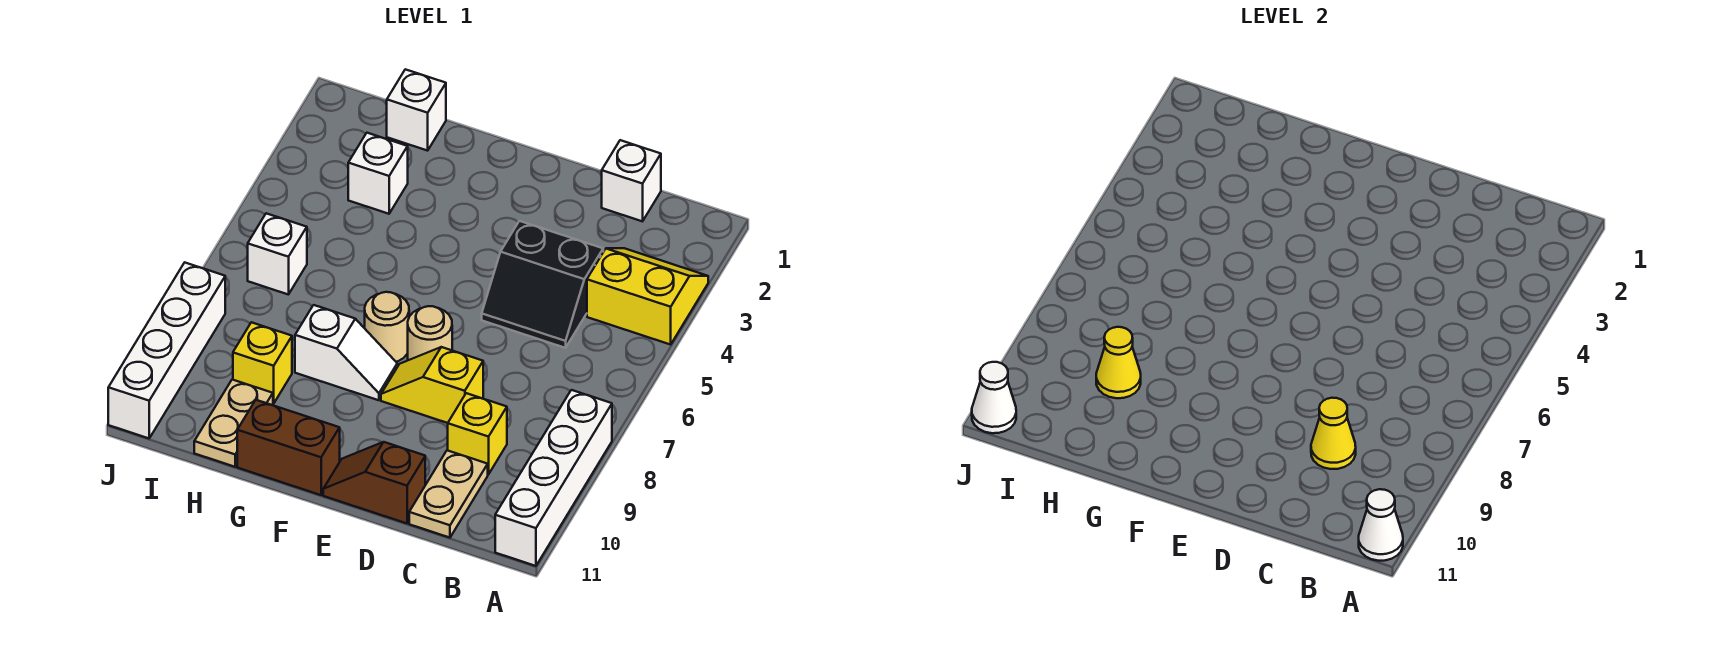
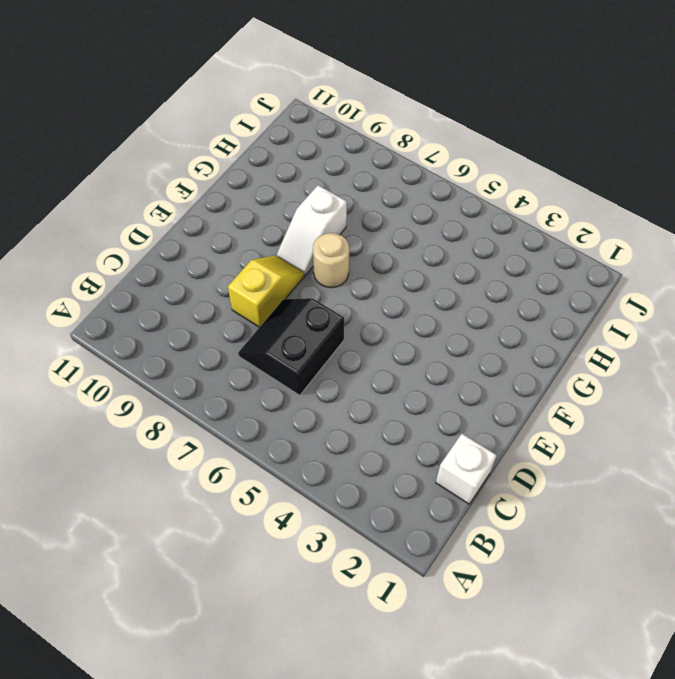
black slope C6:D7 level 1 top 6 -> black slope C4:D5 level 1 top 4
none -> yellow slope A3:B4 level 1 top 4
none -> white brick A8:A11 level 1
none -> yellow brick C9 level 1

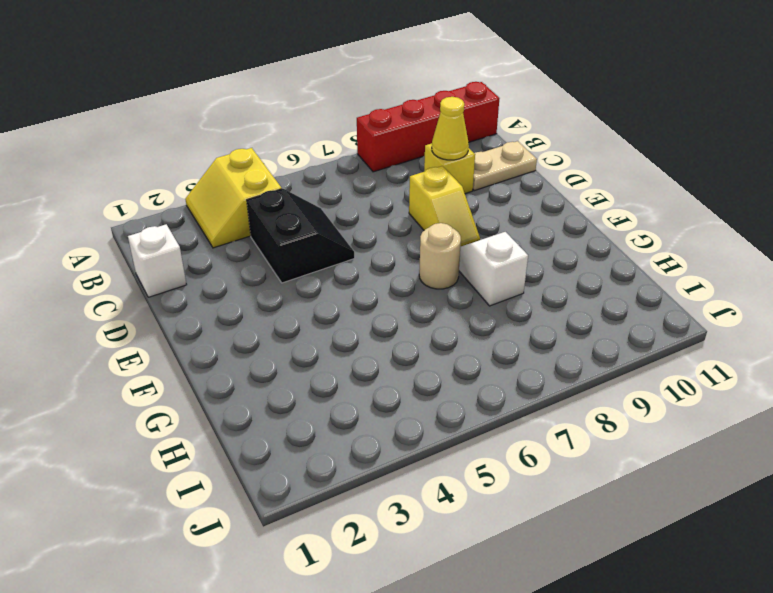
red brick A8:A11 level 1 -> white brick A8:A11 level 1
none -> brown slope D11:E11 level 1 top D
none -> tan round brick E7 level 1
none -> brown brick F11:G11 level 1

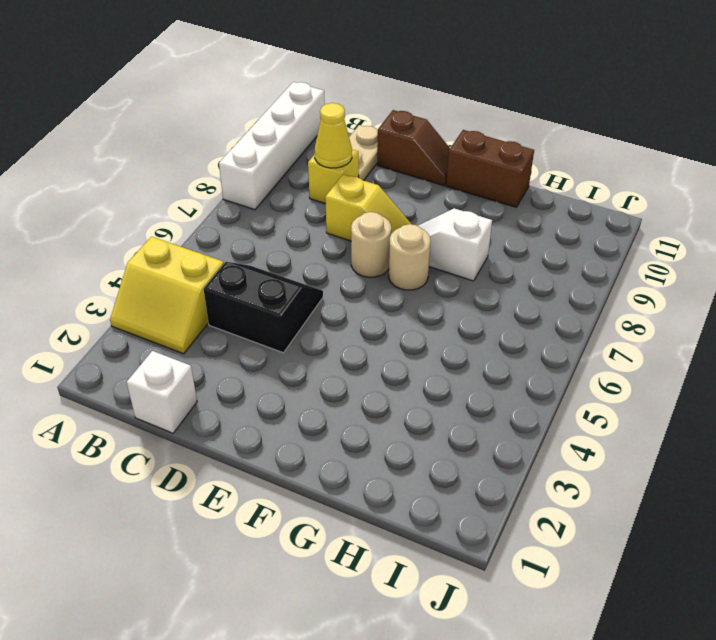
none -> white brick H1 level 1
none -> white brick H3 level 1
none -> yellow brick H9 level 1

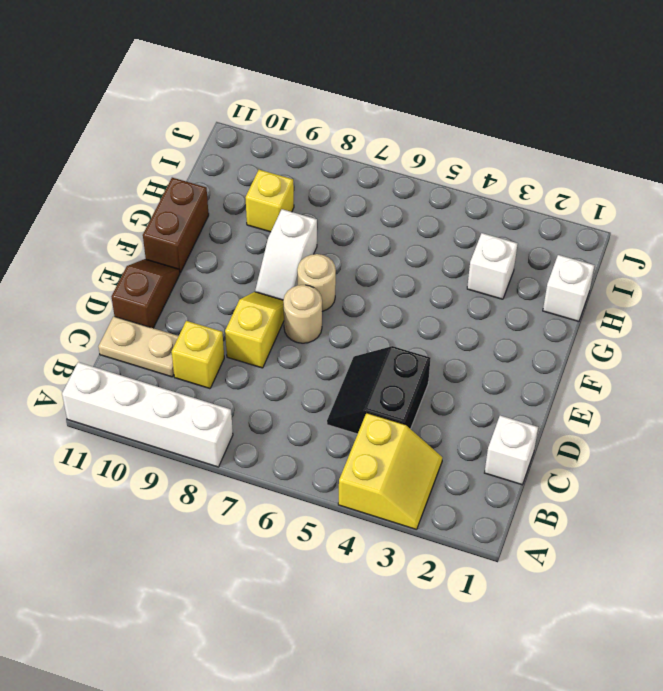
none -> tan plate H10:H11 level 1
none -> white brick I6 level 1
none -> white brick J8:J11 level 1

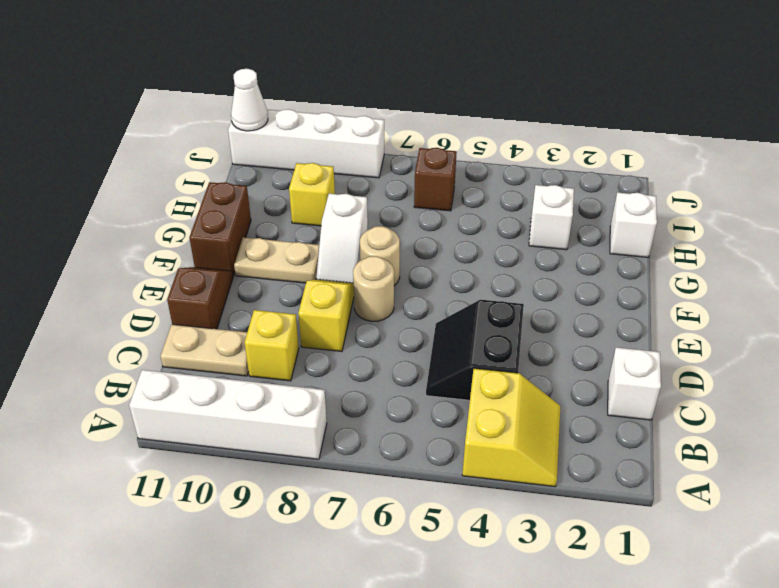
tan plate F9:F10 level 1 -> tan plate H10:H11 level 1
brown brick I6 level 1 -> white brick I6 level 1
none -> white cone A11 level 2
none -> yellow cone C9 level 2
none -> yellow cone H9 level 2

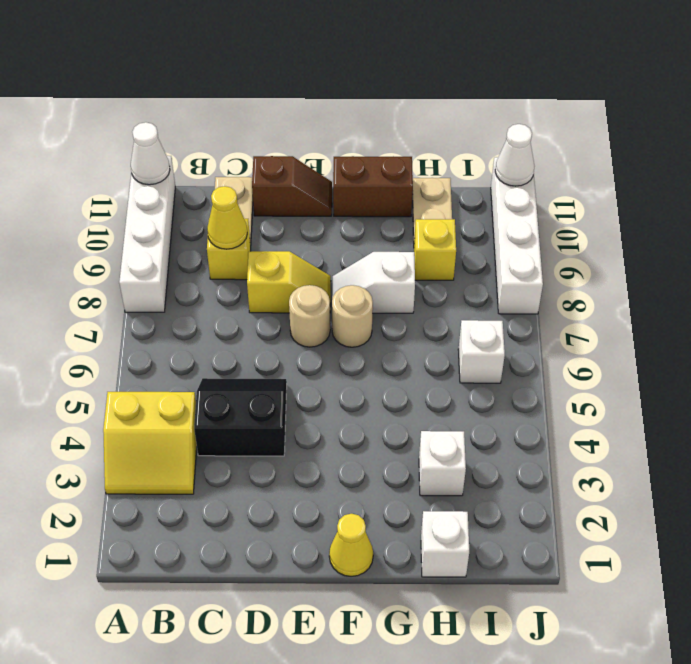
yellow cone F1 level 1 -> yellow cone H9 level 2
none -> white brick C1 level 1

